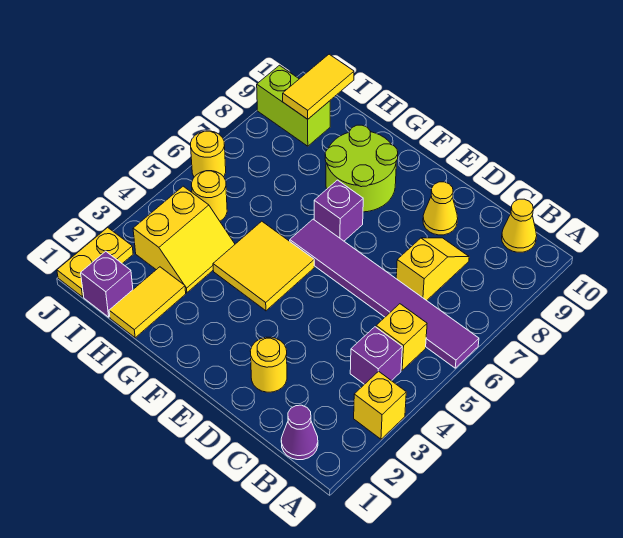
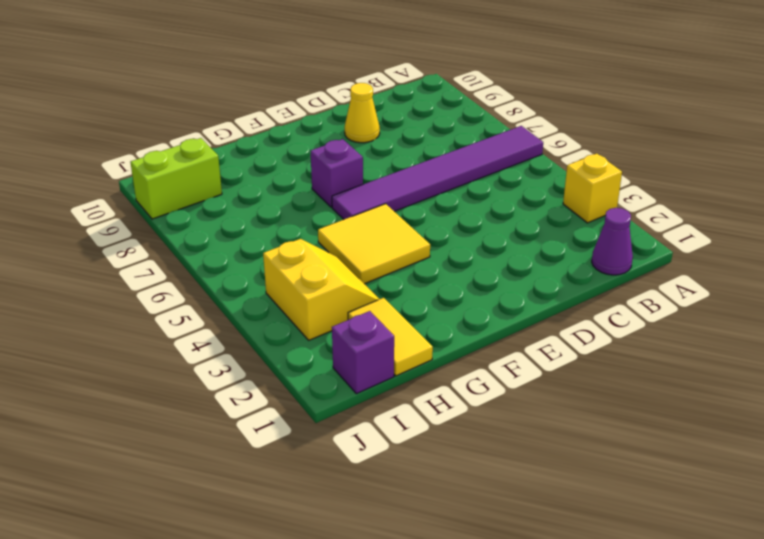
none -> purple brick B4 level 1
none -> yellow brick B5 level 1
none -> yellow cone B10 level 1

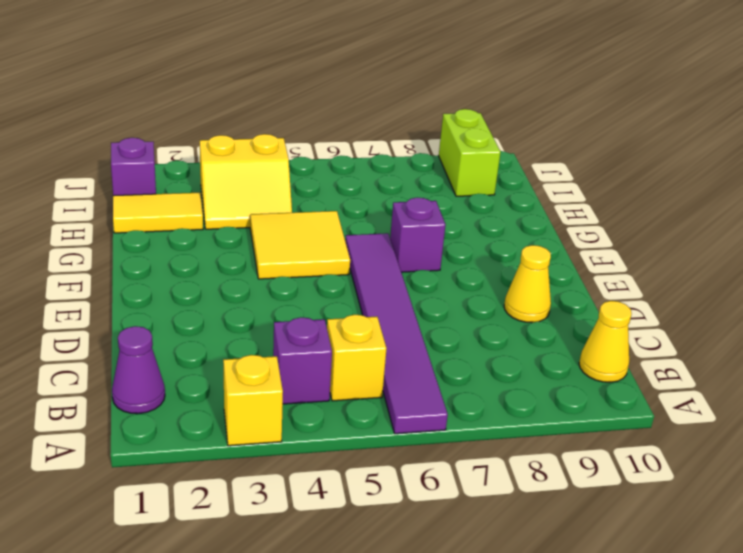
none -> yellow slope C7:C8 level 1 top 7
none -> yellow round brick D2 level 1
none -> lime round brick F8:G9 level 1

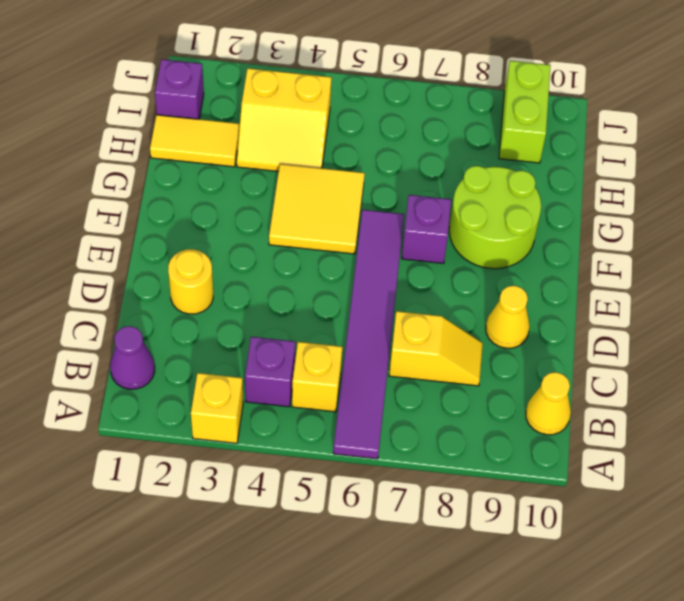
none -> yellow round brick I5 level 1
none -> yellow plate J1:J2 level 1
none -> yellow round brick J6 level 1

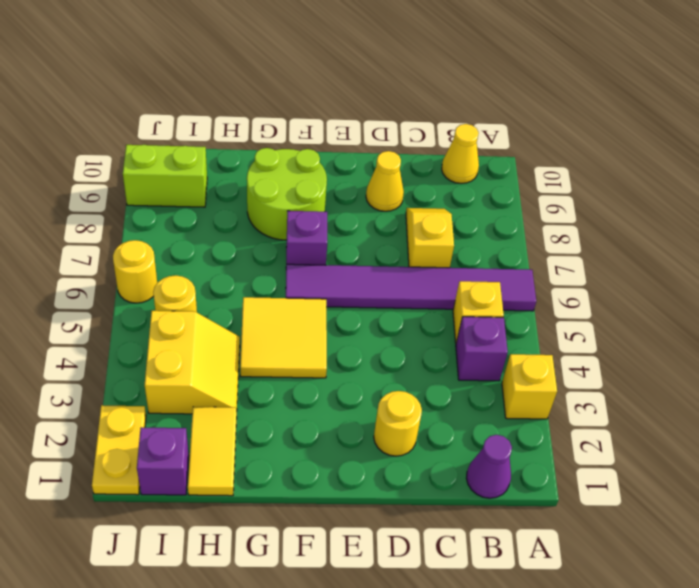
none -> yellow tile I9:I10 level 2

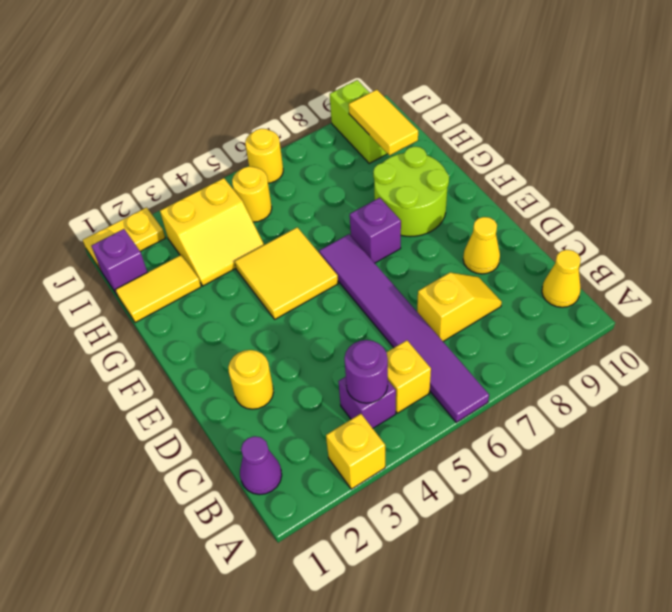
purple round brick B4 level 2 -> none
yellow tile H9:I9 level 2 -> yellow tile I9:I10 level 2

